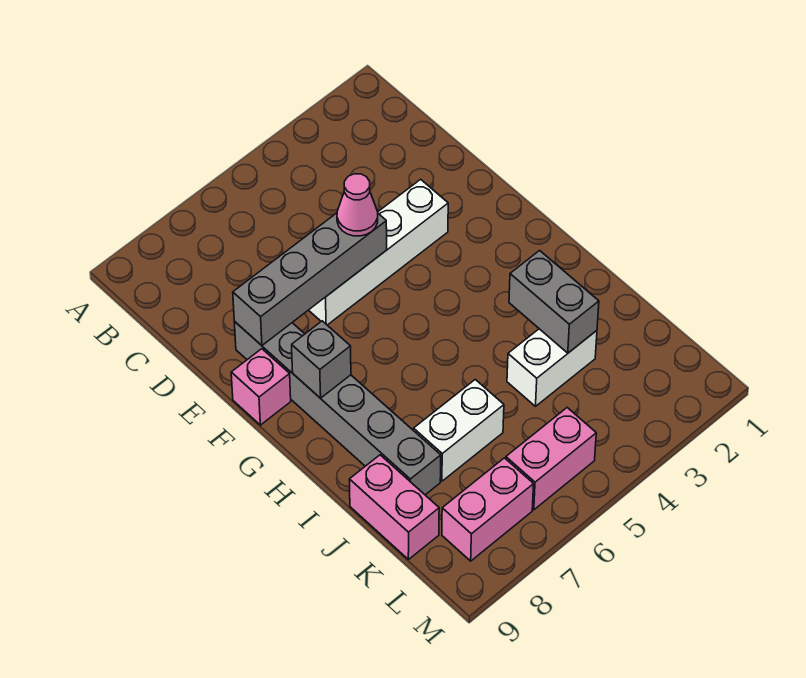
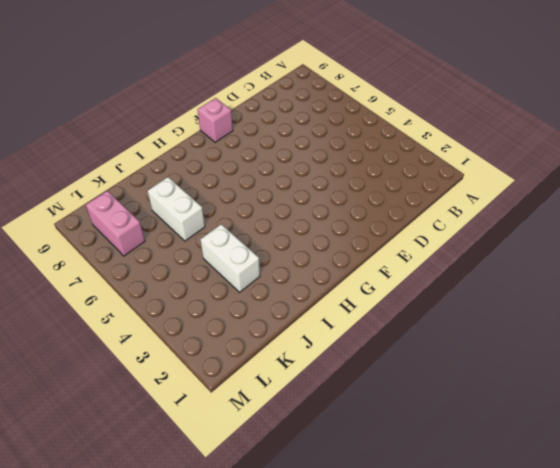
none -> white brick E3:E6 level 1
none -> grey brick E8:J8 level 1
none -> pink brick J9:K9 level 1

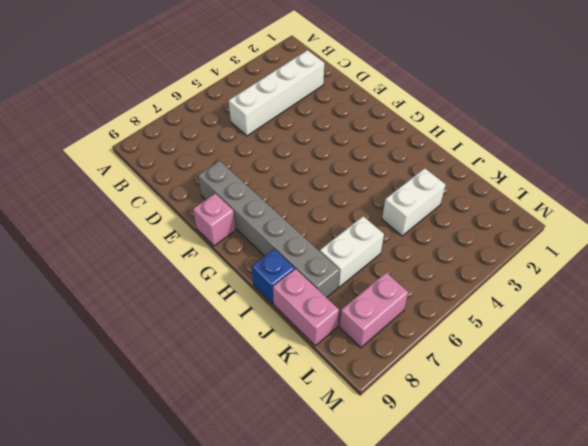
white brick C2:C5 level 1 -> white brick E3:E6 level 1
blue brick I9 level 1 -> none
none -> pink brick L5:L6 level 1
none -> grey brick E5:E8 level 2
none -> grey brick G8 level 2

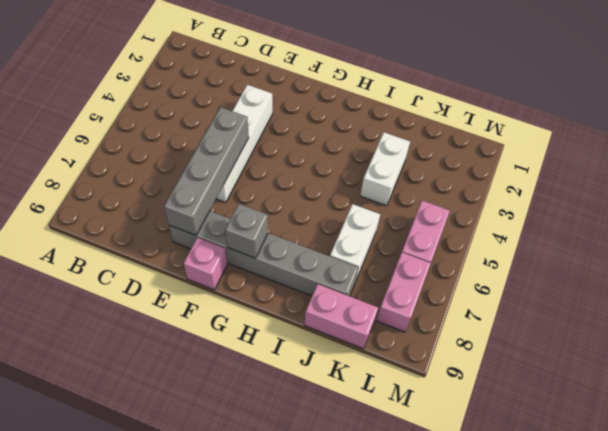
none -> grey brick I3:J3 level 2
none -> pink cone E5 level 3

